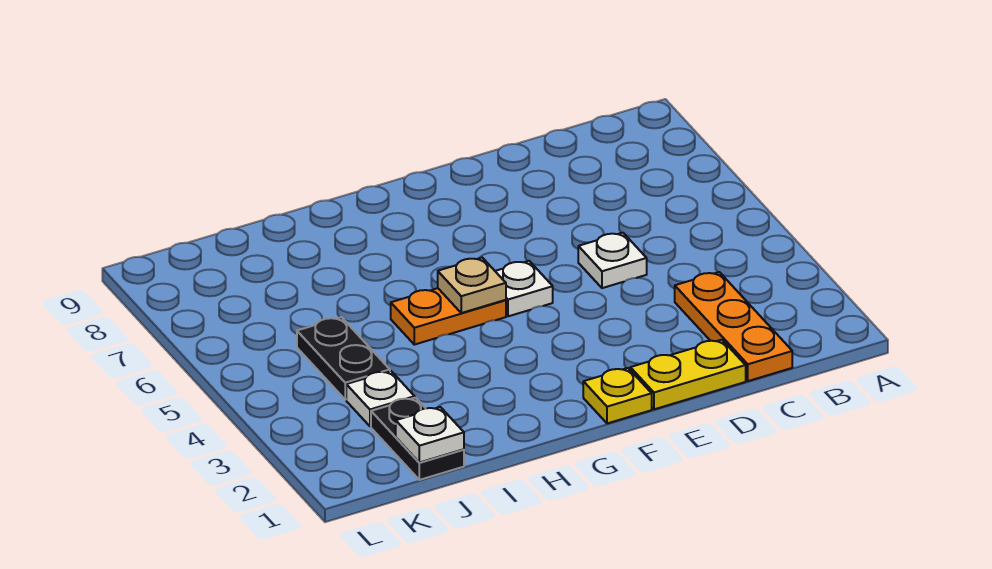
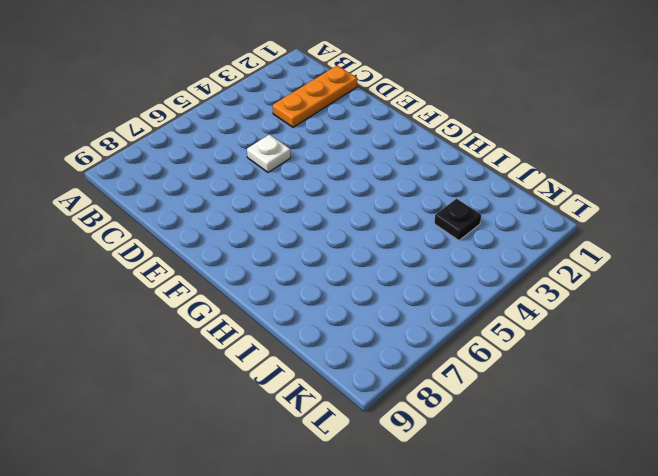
black plate J3 level 1 -> white plate J3 level 1
none -> yellow plate D1:E1 level 1
none -> yellow plate F1 level 1

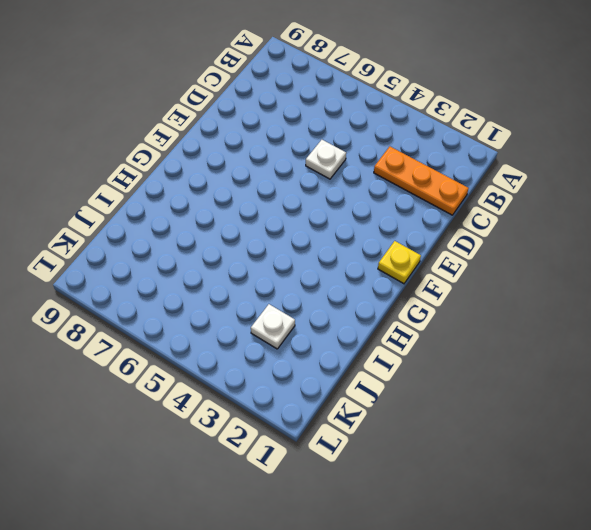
none -> yellow plate D1:E1 level 1
none -> white plate F5 level 1

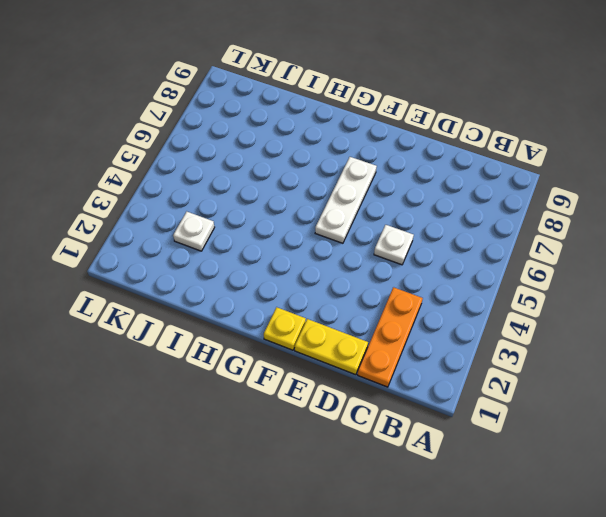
white plate F5:F7 level 1 -> white plate F5 level 1
none -> orange plate G5:H5 level 1
none -> black plate J1:J2 level 1

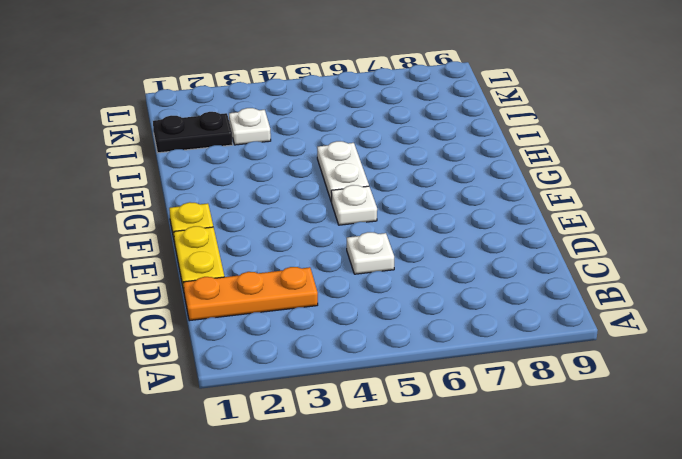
white plate G5:H5 level 1 -> orange plate G5:H5 level 1
none -> black plate J4:J5 level 1
none -> tan plate G5 level 2

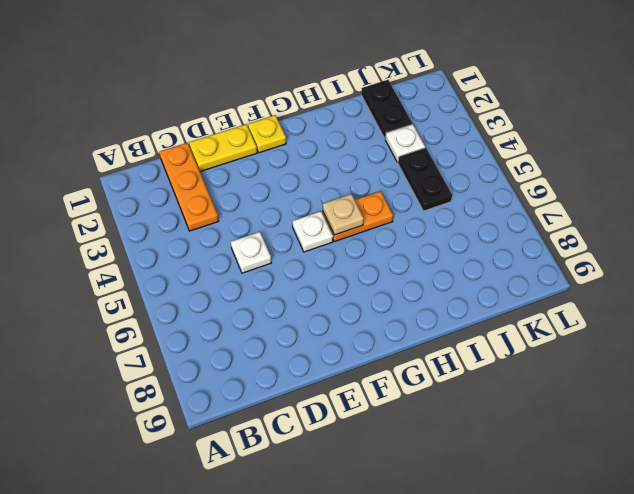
none -> white plate J1 level 2

